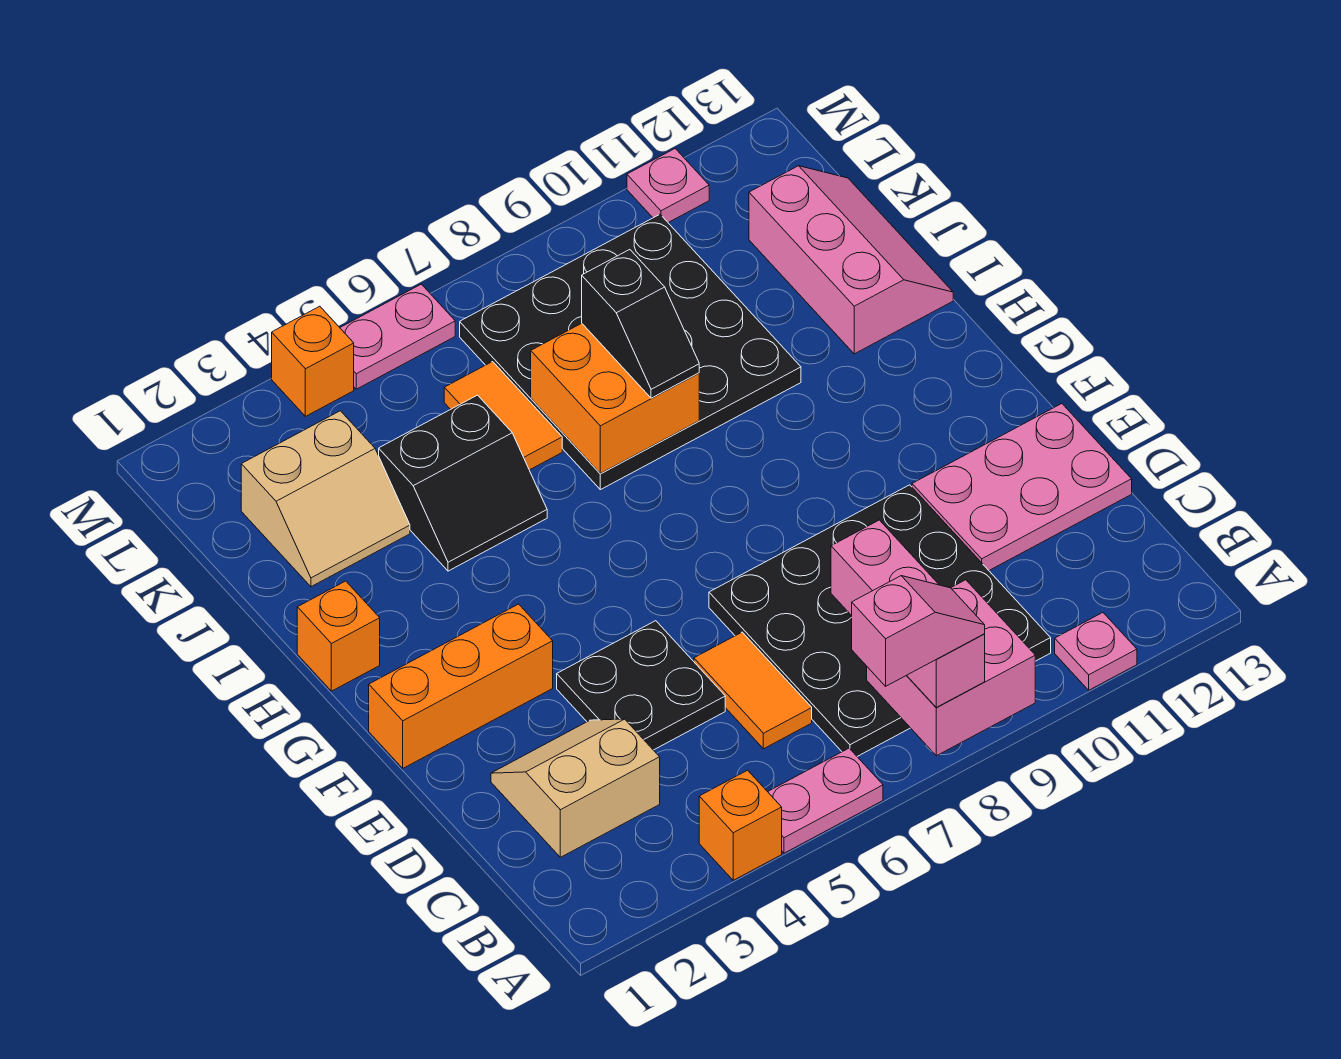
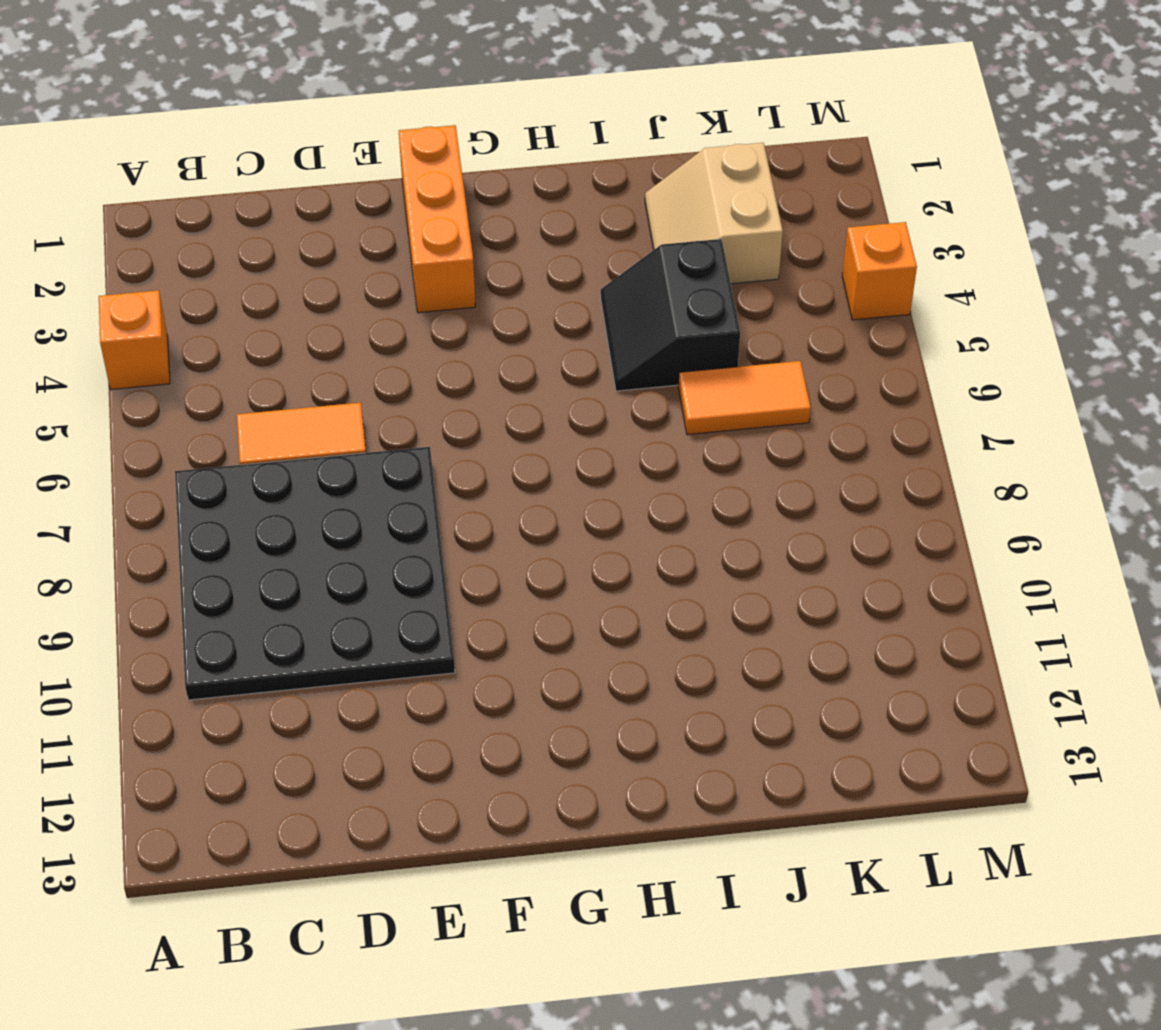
none -> pink plate A5:A6 level 1
none -> pink plate A11 level 1
none -> tan slope C2:D3 level 1 top C

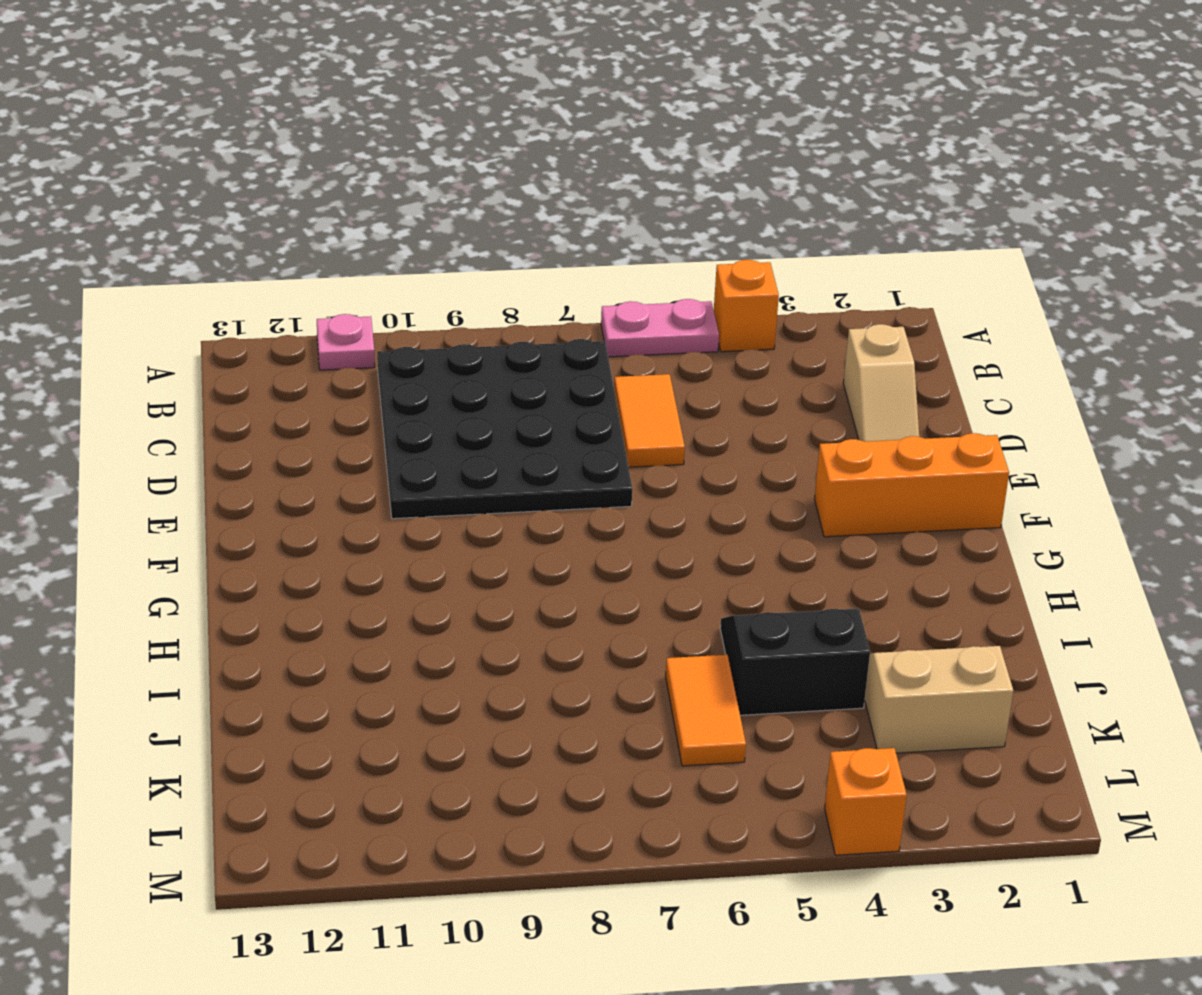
tan slope C2:D2 level 1 top C -> tan slope C2:D3 level 1 top C
none -> black plate D4:E5 level 1
none -> pink plate D11:E13 level 1
none -> orange brick H1 level 1

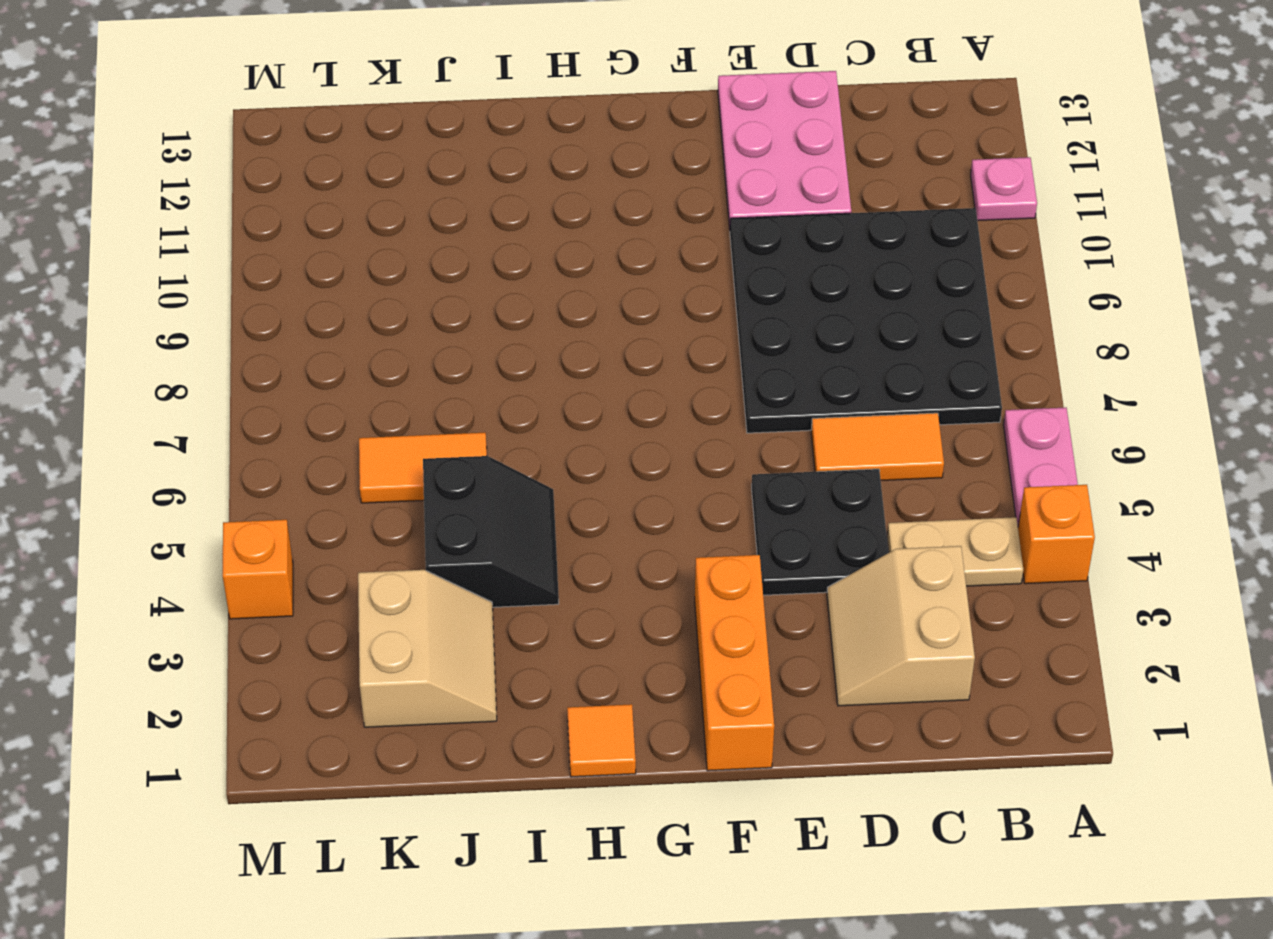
tan plate B4:C4 level 1 -> none
orange tile H1 level 1 -> orange brick H1 level 1
none -> black plate I7:L10 level 1
none -> pink slope I12:K13 level 1 top 12
none -> pink plate M5:M6 level 1

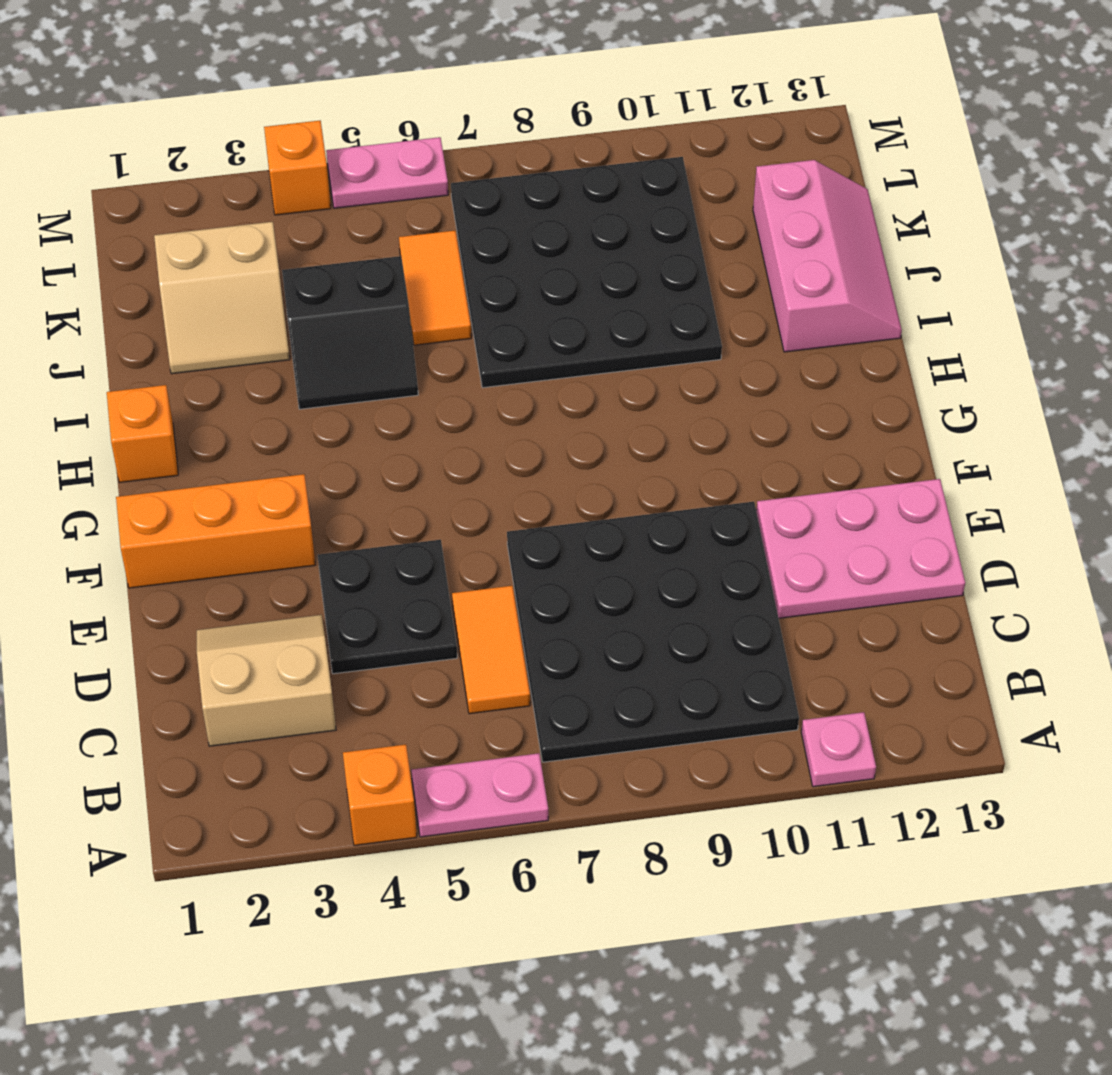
none -> pink plate M11 level 1
none -> pink brick A8:B9 level 2
none -> orange brick I7:J8 level 2

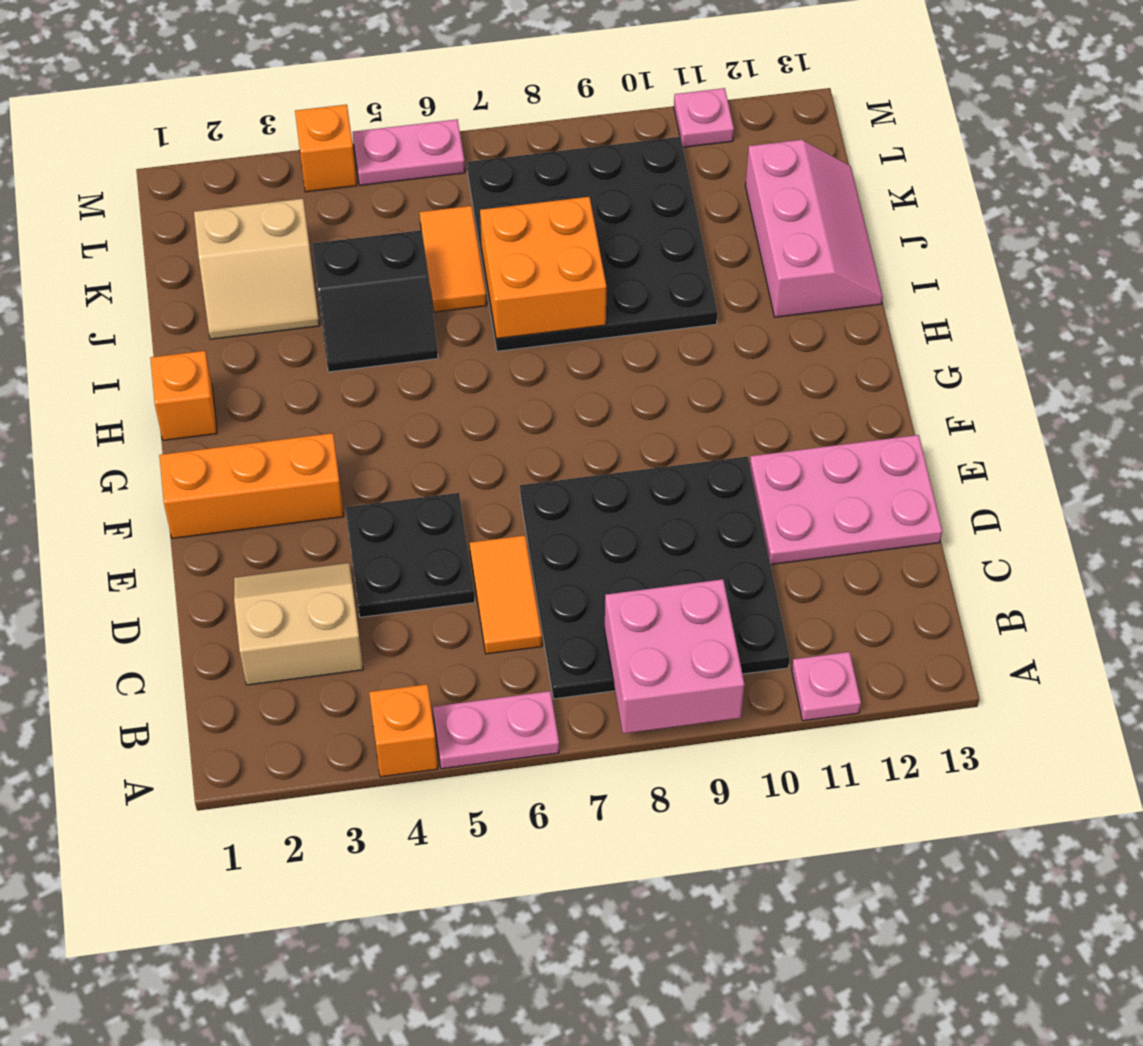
none -> pink brick A8:C8 level 3
none -> black slope I8:J8 level 3 top J
none -> pink slope A7:A8 level 4 top 7

